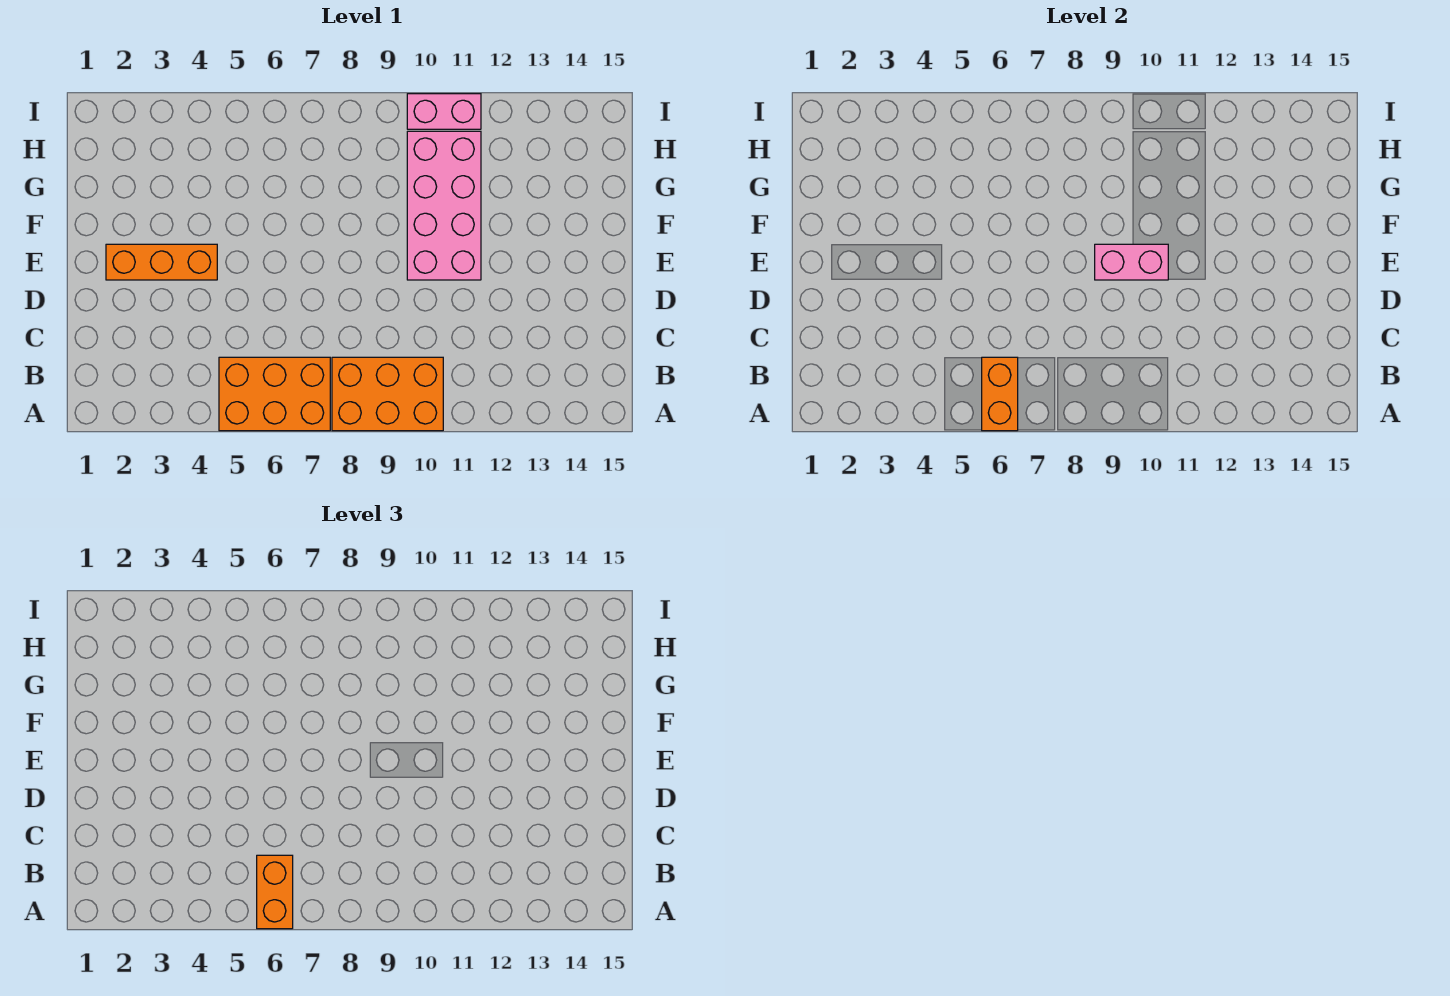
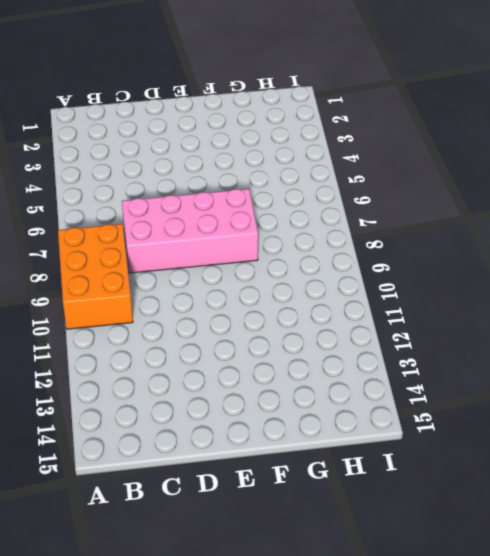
pink brick C7:F8 level 1 -> pink brick E10:H11 level 1
none -> orange brick A5:B7 level 1
none -> orange brick E2:E4 level 1

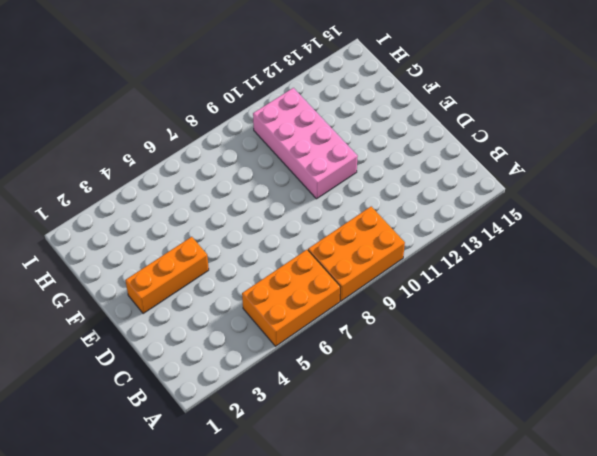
none -> pink brick I10:I11 level 1
none -> orange brick A6:B6 level 2

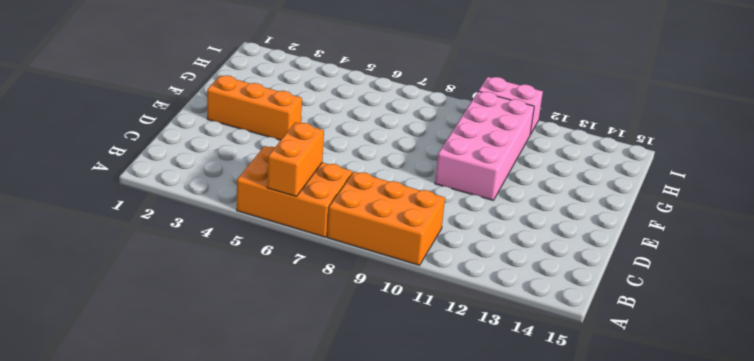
none -> pink brick E9:E10 level 2
none -> orange brick A6:B6 level 3

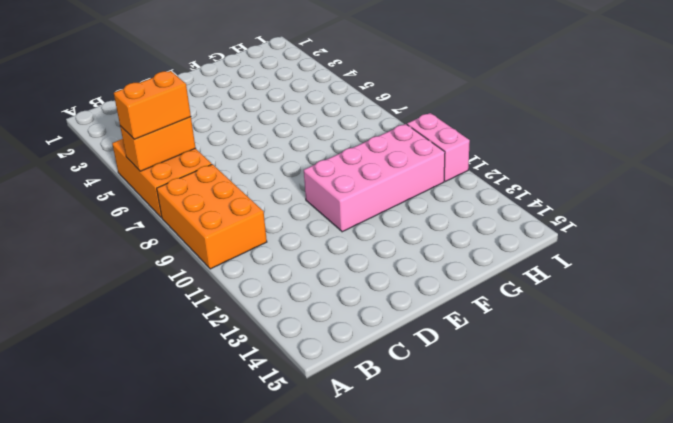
none -> orange brick E2:E4 level 1
none -> pink brick E9:E10 level 2

